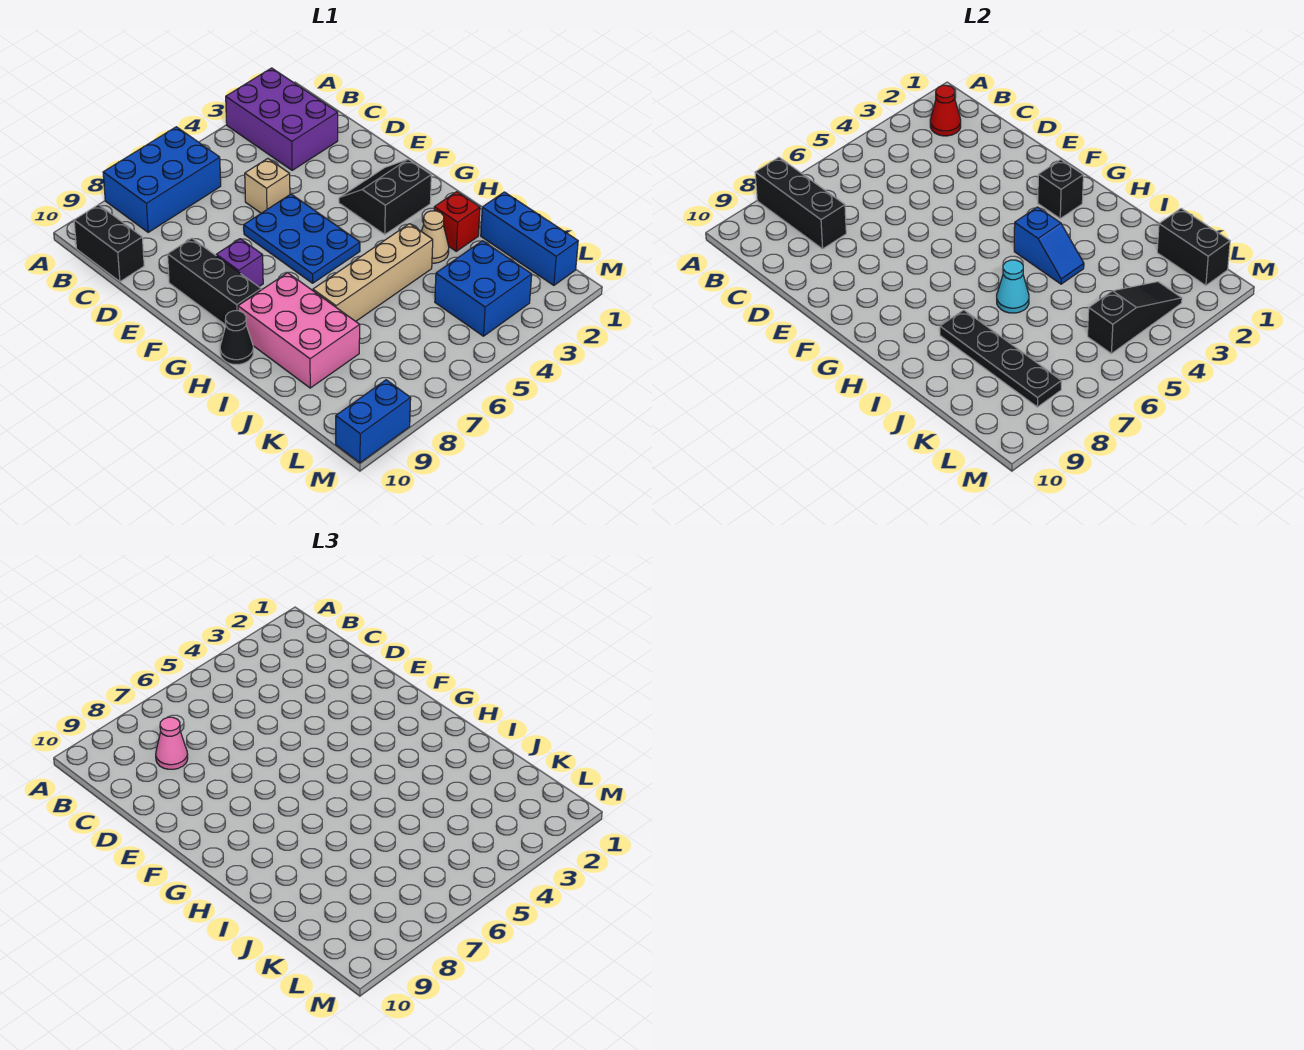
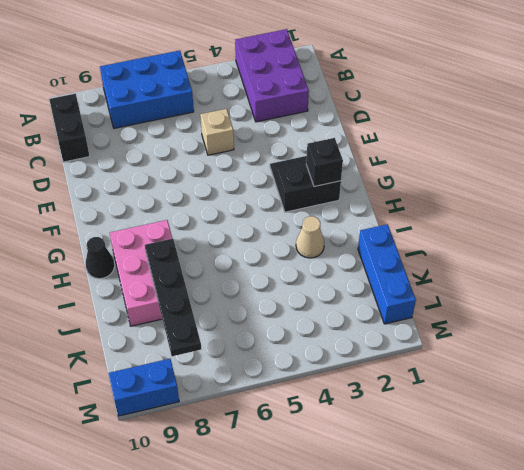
none -> blue plate E5:G6 level 1
none -> black brick E9:G9 level 1
none -> purple brick F8 level 1

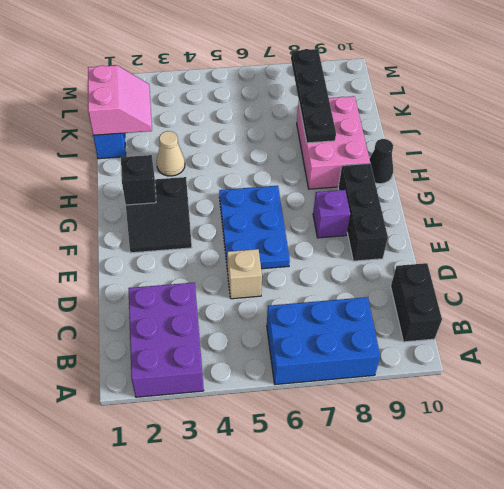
pink slope J1:K2 level 2 top 1 -> black brick K1:L1 level 2
none -> red brick I2 level 1
none -> tan brick I4:I7 level 1
none -> blue brick K3:L4 level 1

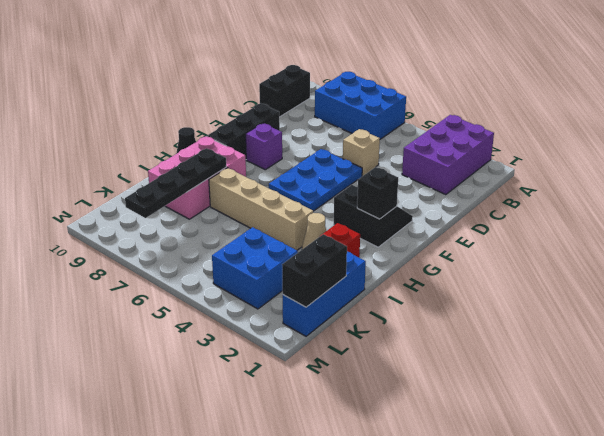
none -> blue brick M9:M10 level 1
none -> black brick A8:C8 level 2
none -> red cone B2 level 2

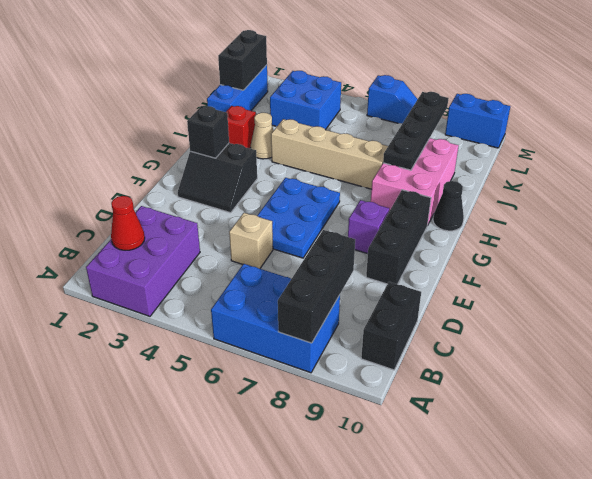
blue slope M6:M7 level 1 top 6 -> blue slope H4:I4 level 2 top H
none -> cyan cone I6 level 2
none -> black slope L3:L5 level 2 top 5
none -> pink cone C8 level 3

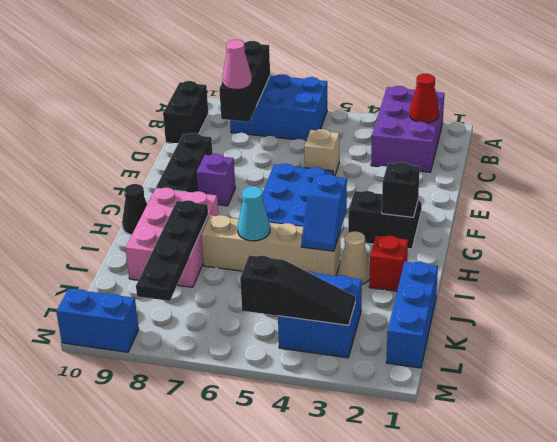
none -> black brick K1:L1 level 2

